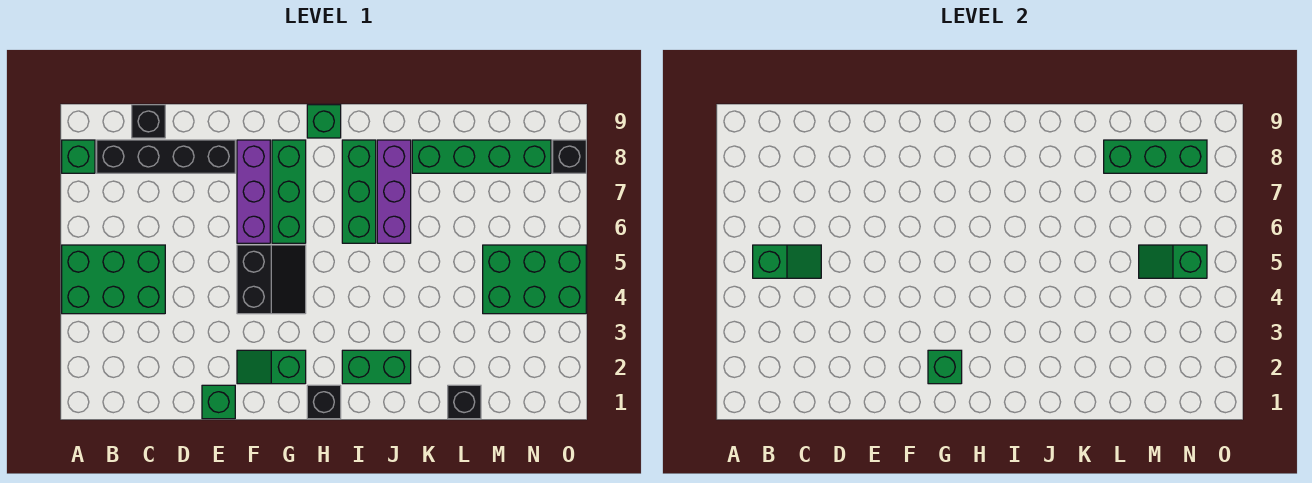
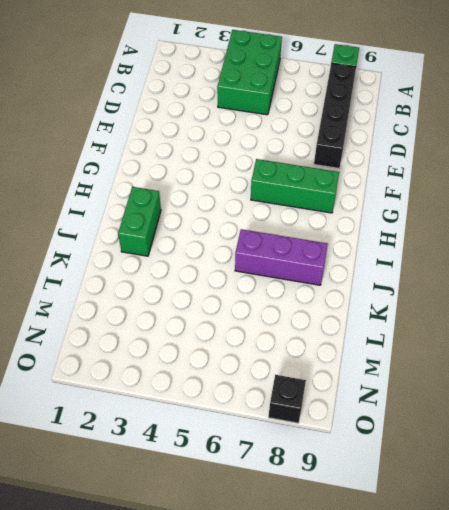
none -> black brick C9 level 1
none -> green brick E1 level 1
none -> green slope F2:G2 level 1 top G

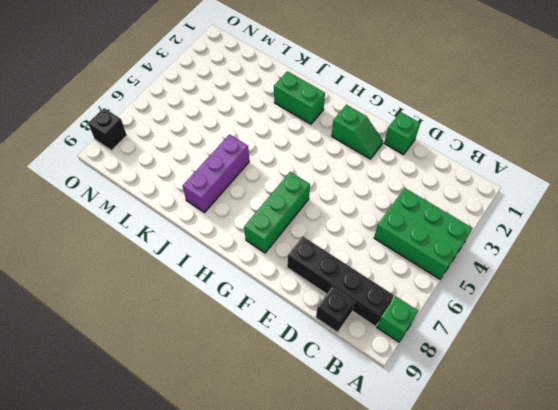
none -> black slope F4:G5 level 1 top F
none -> purple brick F6:F8 level 1
none -> black brick H1 level 1

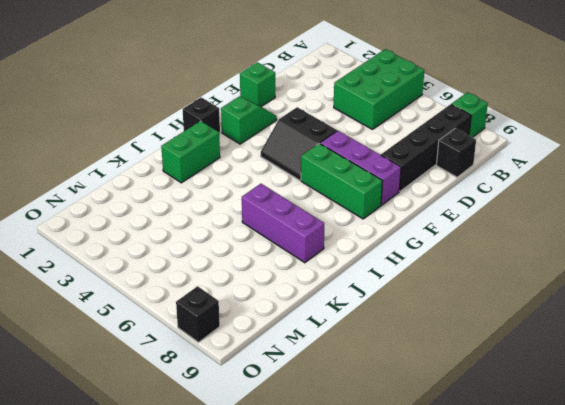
none -> green brick H9 level 1
none -> green brick I6:I8 level 1
none -> green brick K8:N8 level 1

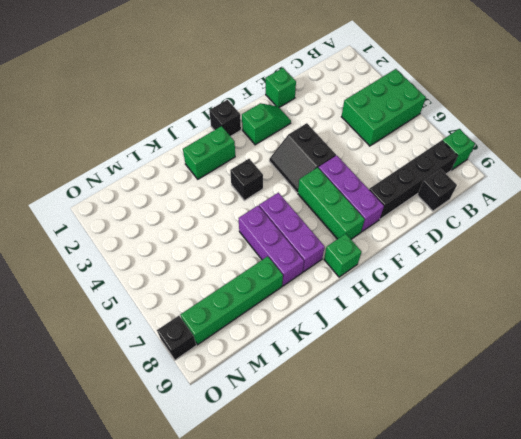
black brick I4 level 1 -> black brick L1 level 1
purple brick I6:I8 level 1 -> green brick I6:I8 level 1
none -> green brick M4:O5 level 1
none -> green slope B5:C5 level 2 top B
none -> green brick G2 level 2

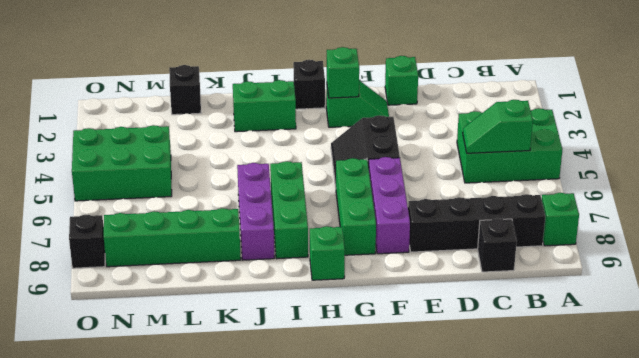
none -> green brick L8:N8 level 2
none -> green slope M5:N5 level 2 top N

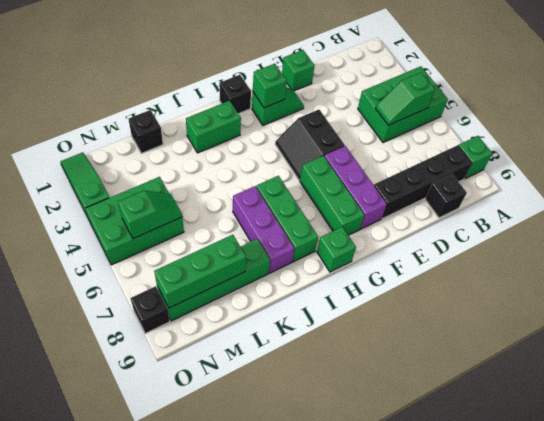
green slope O1:O3 level 1 top 3 -> none

